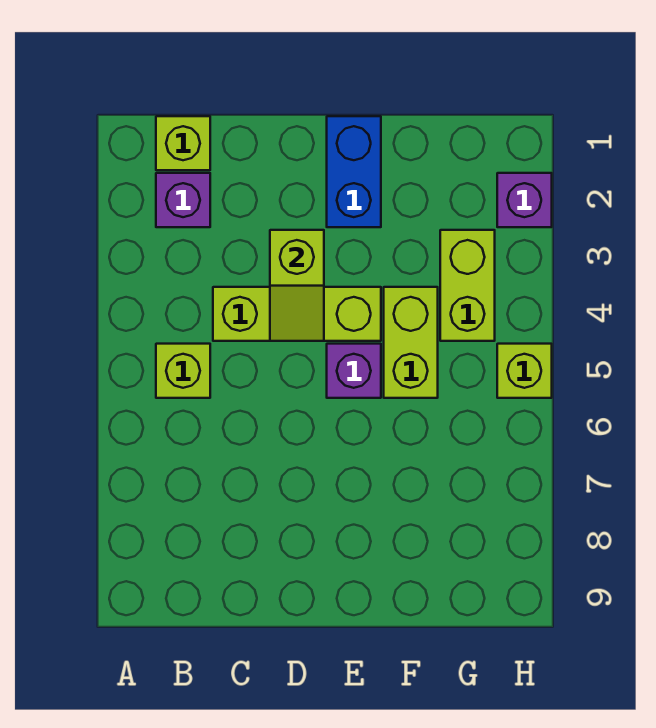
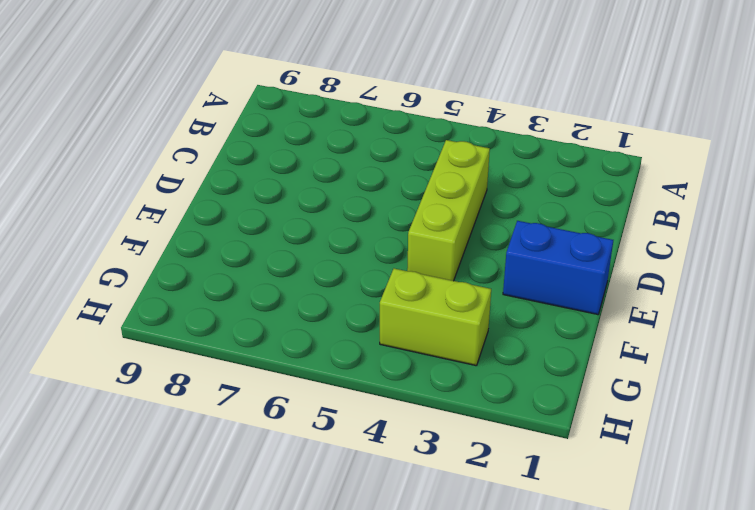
none -> lime brick B1 level 1
none -> purple brick B2 level 1

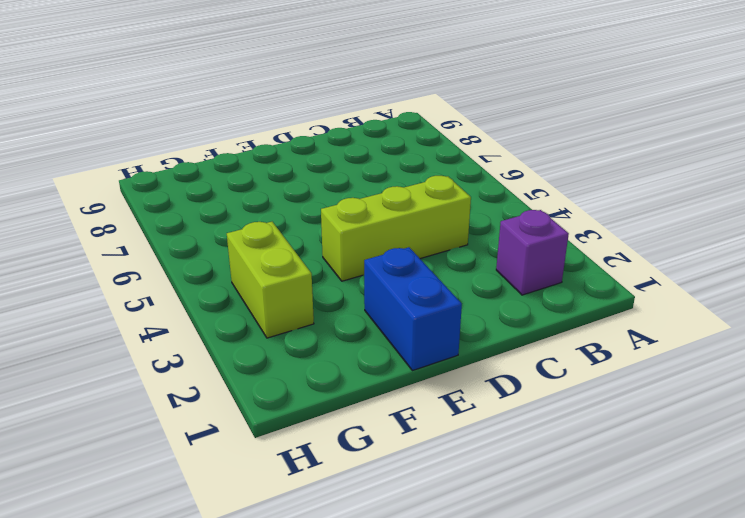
none -> lime brick B1 level 1
none -> lime brick B5 level 1

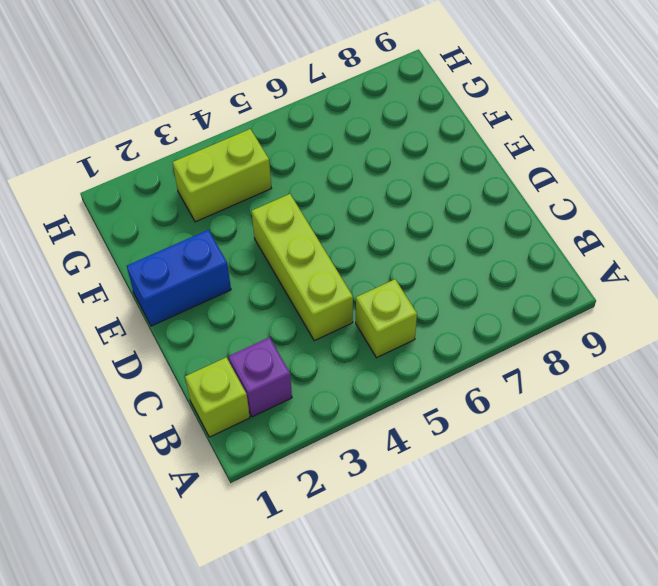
none -> purple brick E5 level 1
none -> lime brick F4:F5 level 1

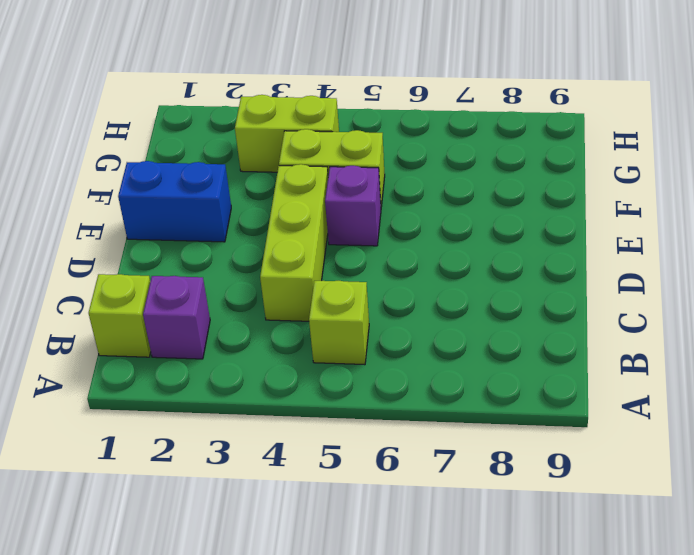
none -> purple brick H2 level 1
none -> lime brick H5 level 1

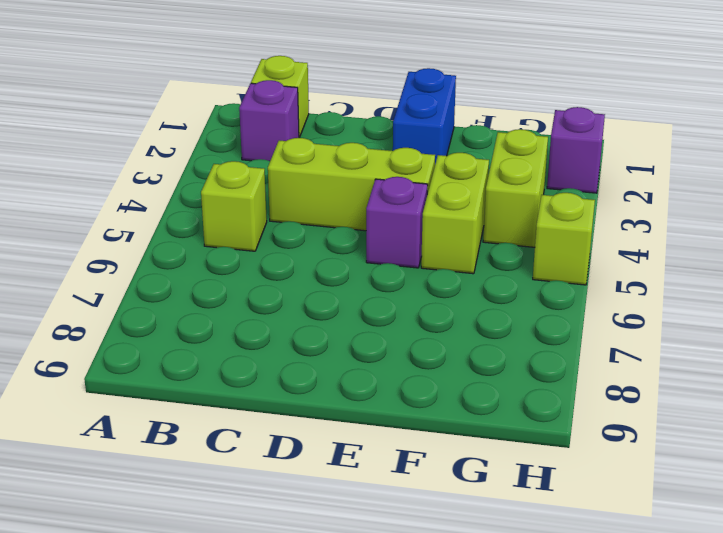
none -> lime slope D3:D4 level 2 top 3

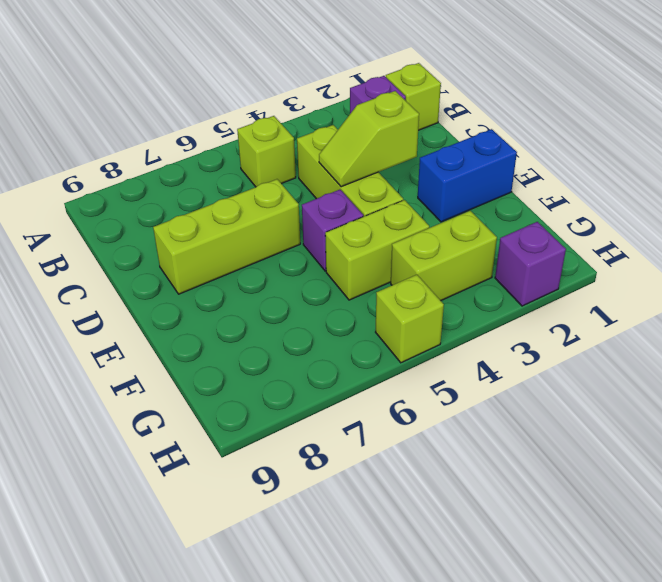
lime brick D6:D8 level 1 -> none

